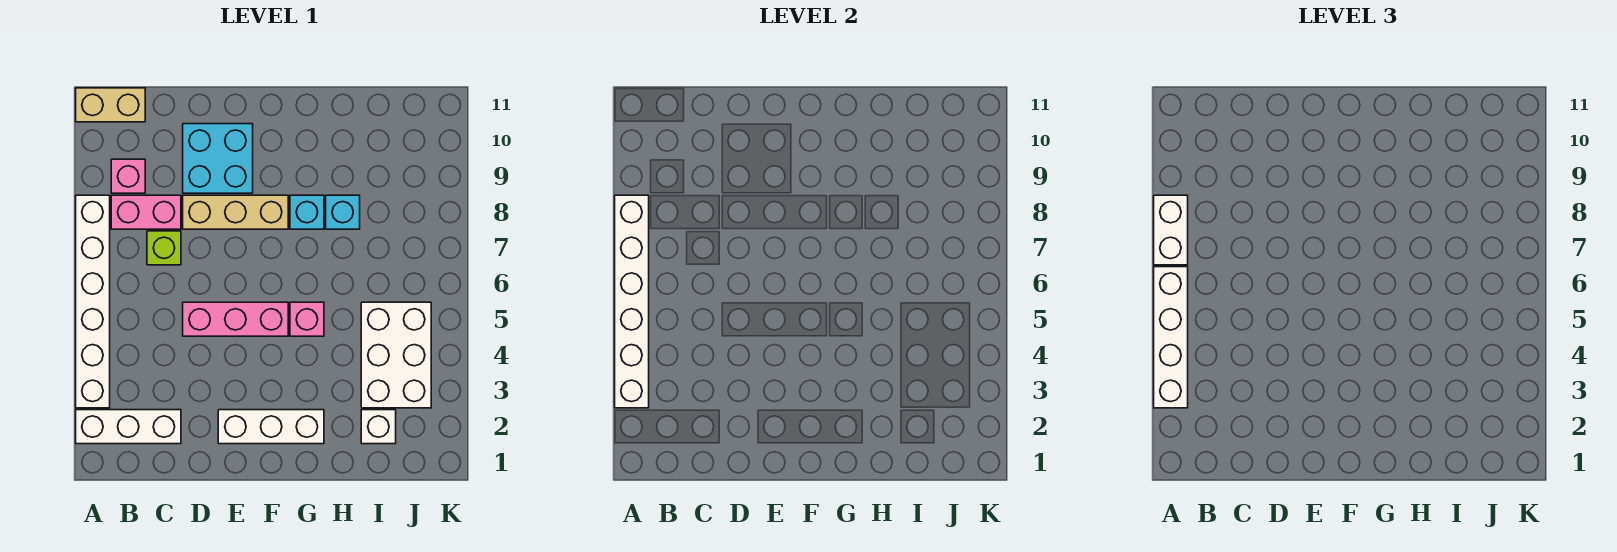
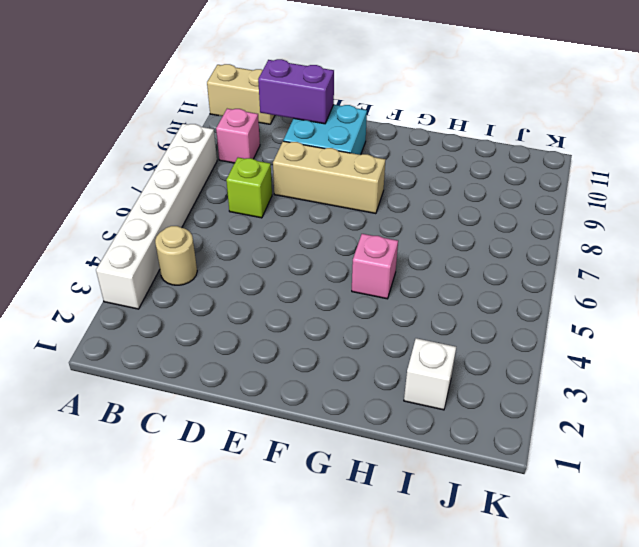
tan round brick B4 level 1 -> none
purple brick C10:D10 level 2 -> none
none -> white brick A2:C2 level 1
none -> pink brick B8:C8 level 1
none -> pink brick D5:F5 level 1

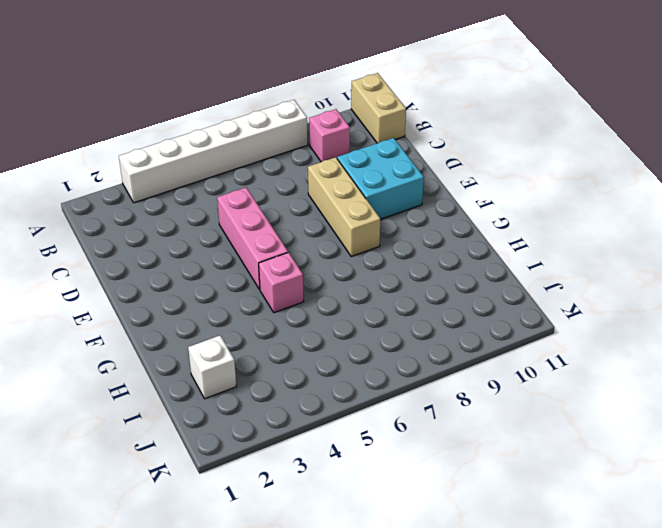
none -> white brick A2:C2 level 1
none -> pink brick B8:C8 level 1
none -> lime brick C7 level 1

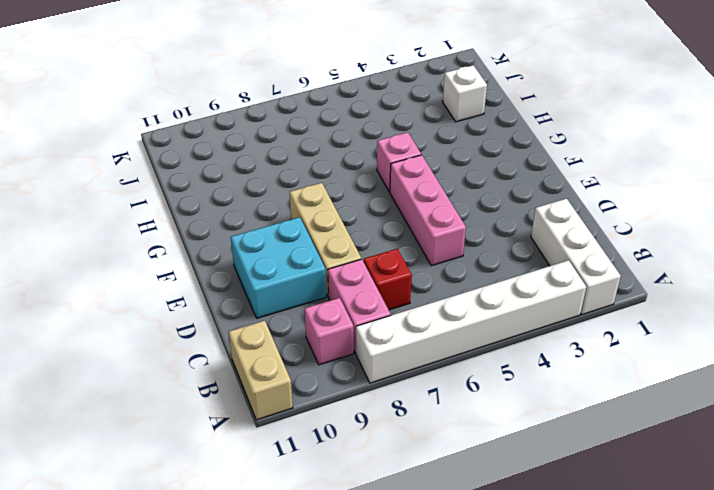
red brick C7 level 1 -> lime brick C7 level 1
none -> white brick E2:G2 level 1
none -> cyan brick G8 level 1
none -> cyan brick H8 level 1

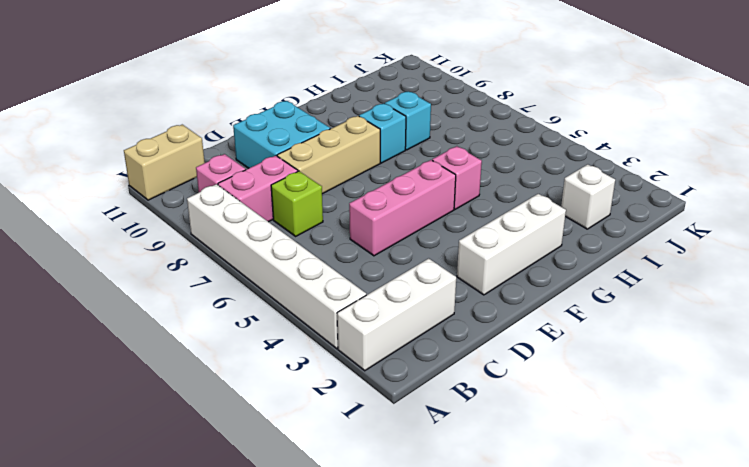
none -> white brick I3:J5 level 1
none -> white brick A3:A8 level 2
none -> white brick A3:A6 level 3

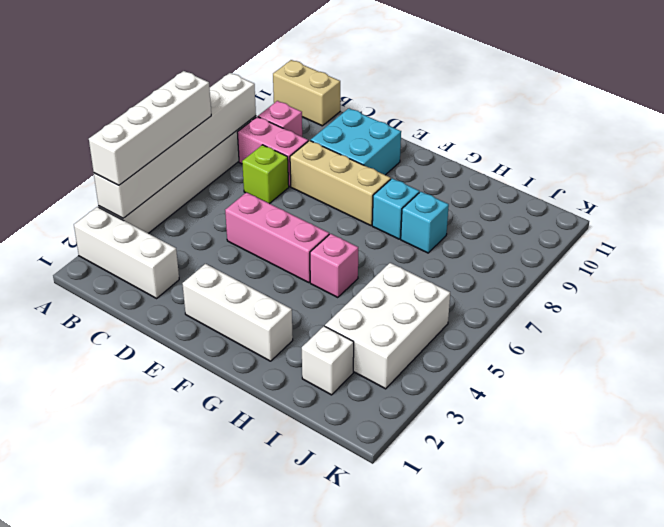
none -> white brick A7:A8 level 3

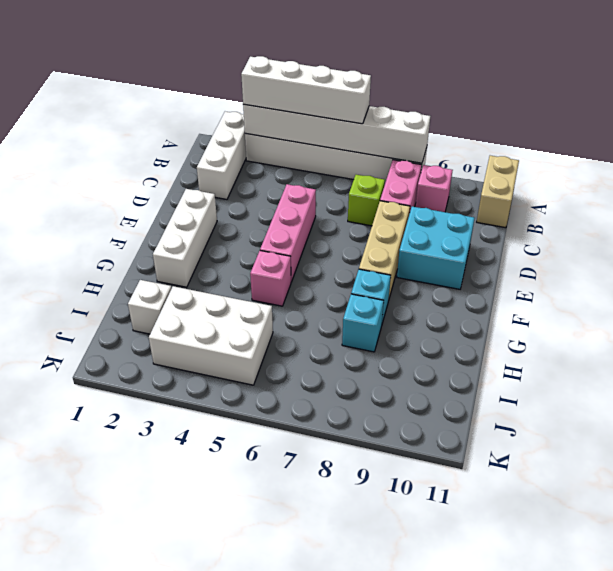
none -> white brick A7:A8 level 3

